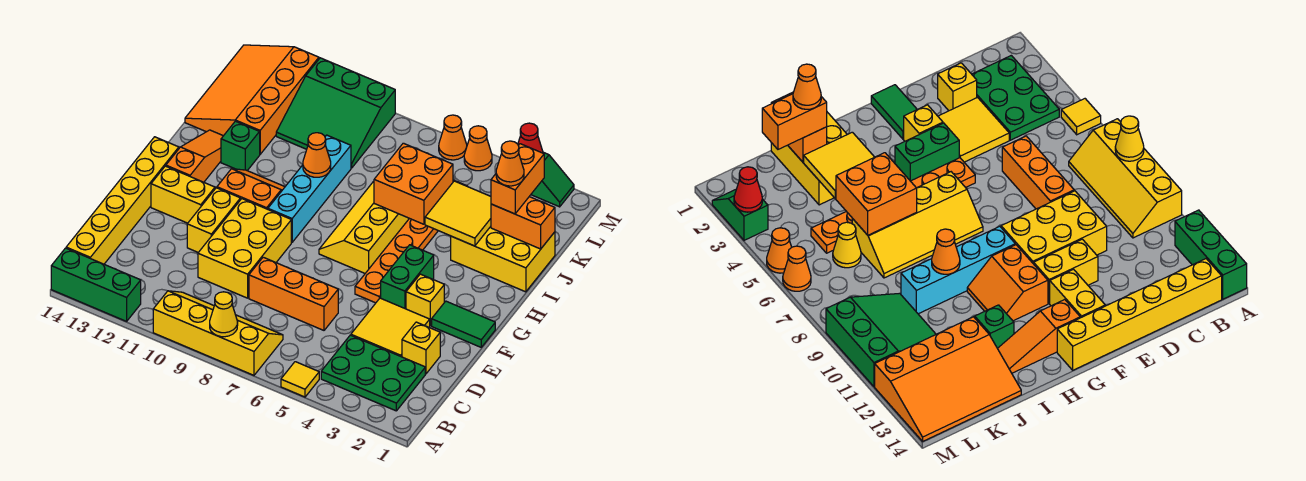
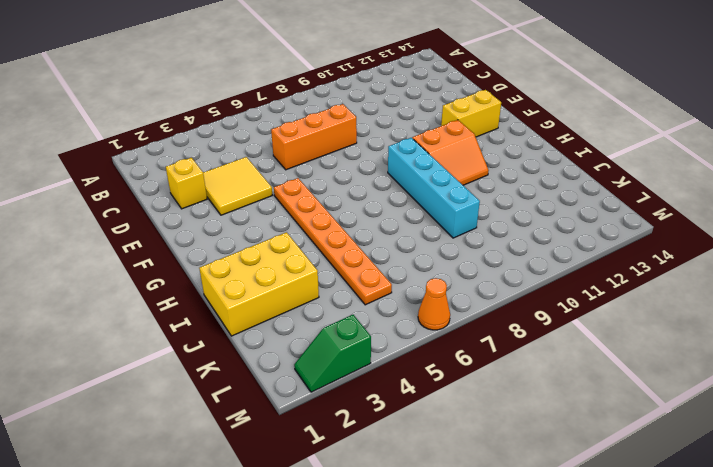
none -> yellow tile A5 level 1
none -> yellow slope A7:B10 level 1 top A
none -> green brick A12:A14 level 1
none -> green plate B2:C4 level 1

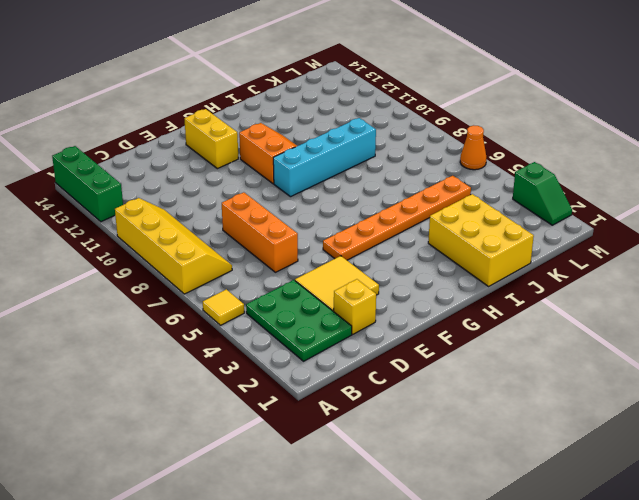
none -> yellow brick B14:G14 level 1
none -> yellow brick D9:F10 level 1
none -> yellow brick E11:F11 level 1
none -> green tile F1:F2 level 1

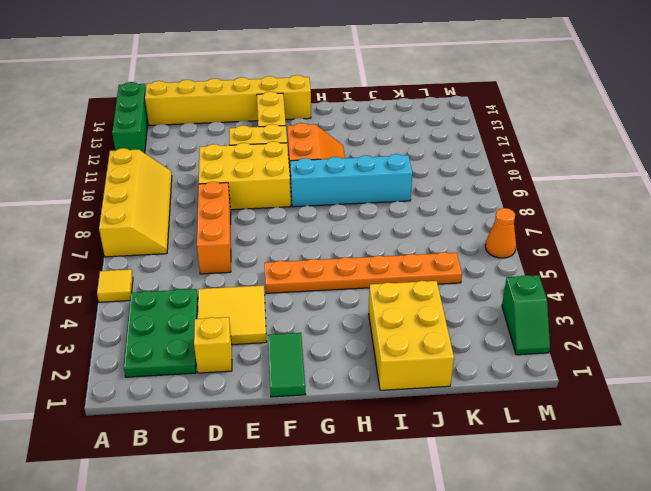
none -> yellow brick F3 level 1
none -> green brick F4:G4 level 1
none -> yellow slope G6:J7 level 1 top 6
none -> orange slope G13:I13 level 1 top G

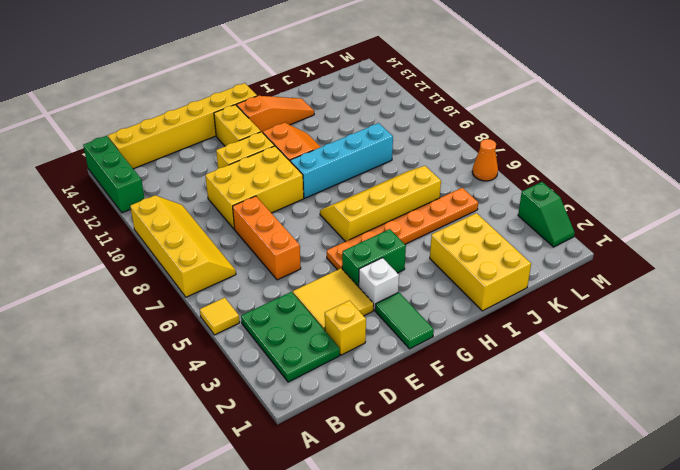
white brick F3 level 1 -> yellow brick F3 level 1
none -> green brick I12 level 1
none -> orange slope J12:M14 level 1 top 12
none -> yellow cone K6 level 1
none -> green slope K9:M11 level 1 top M

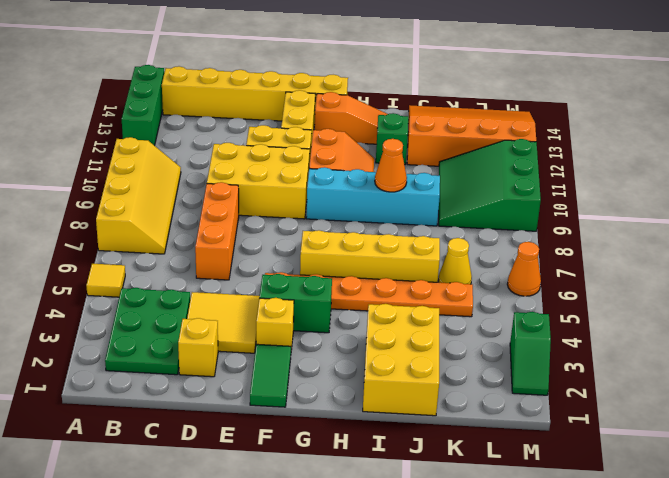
none -> orange cone M5 level 1
none -> yellow cone A8 level 2
none -> yellow tile I3:J4 level 2
none -> orange brick I5:J6 level 2

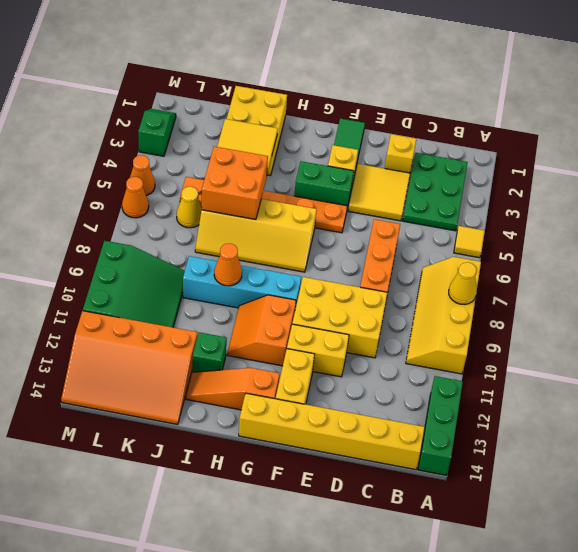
none -> orange brick J1:J2 level 2
none -> red cone M3 level 2
none -> orange brick J2:K2 level 3
none -> orange cone J2 level 4

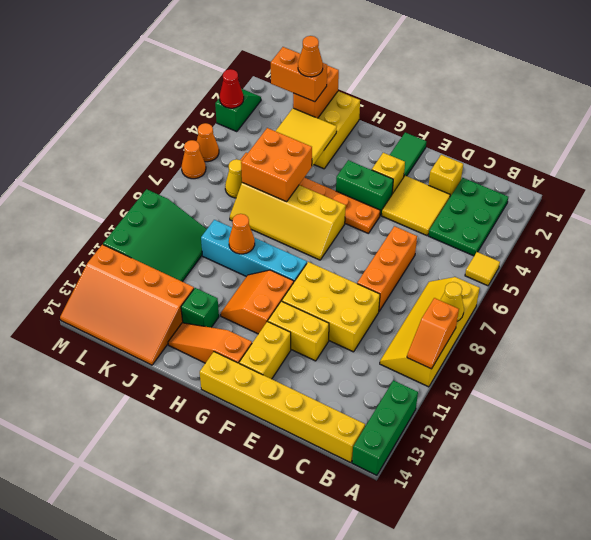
orange slope A9:A10 level 2 top 9 -> none

